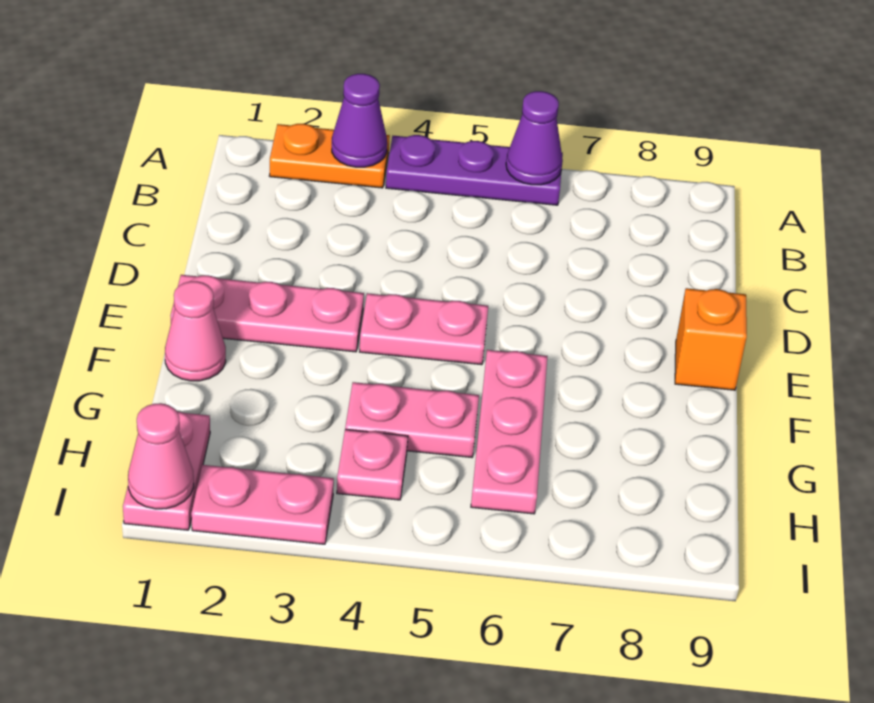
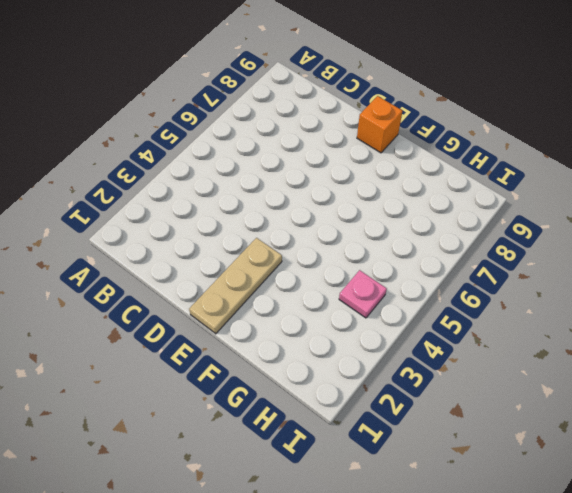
tan plate E1:E3 level 1 -> pink plate E1:E3 level 1
none -> orange plate A2:A3 level 1
none -> purple plate A4:A6 level 1
none -> pink plate E4:E5 level 1

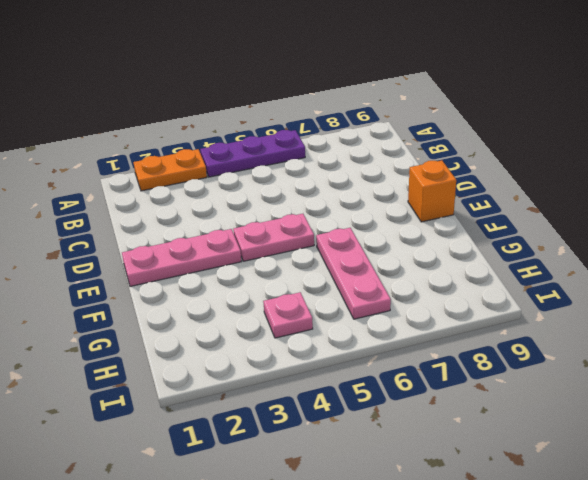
none -> pink cone F1 level 1
none -> pink plate G4:G5 level 1
none -> pink plate H1:I1 level 1

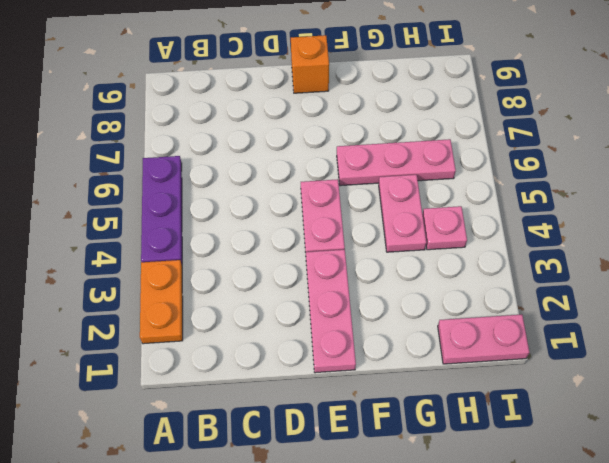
none -> pink cone F1 level 1
none -> pink plate I2:I3 level 1
none -> purple cone A3 level 2

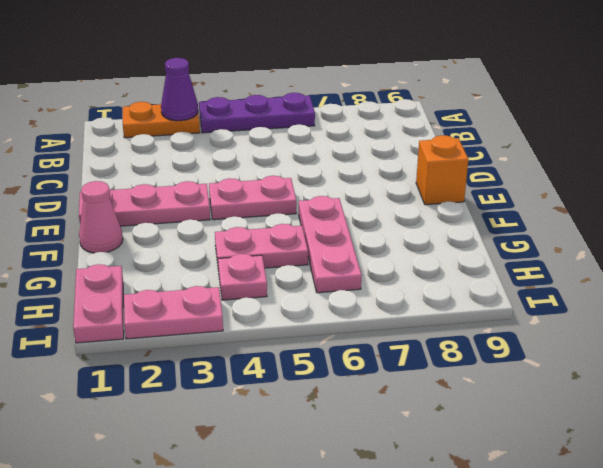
none -> purple cone A6 level 2
none -> pink cone I1 level 2

